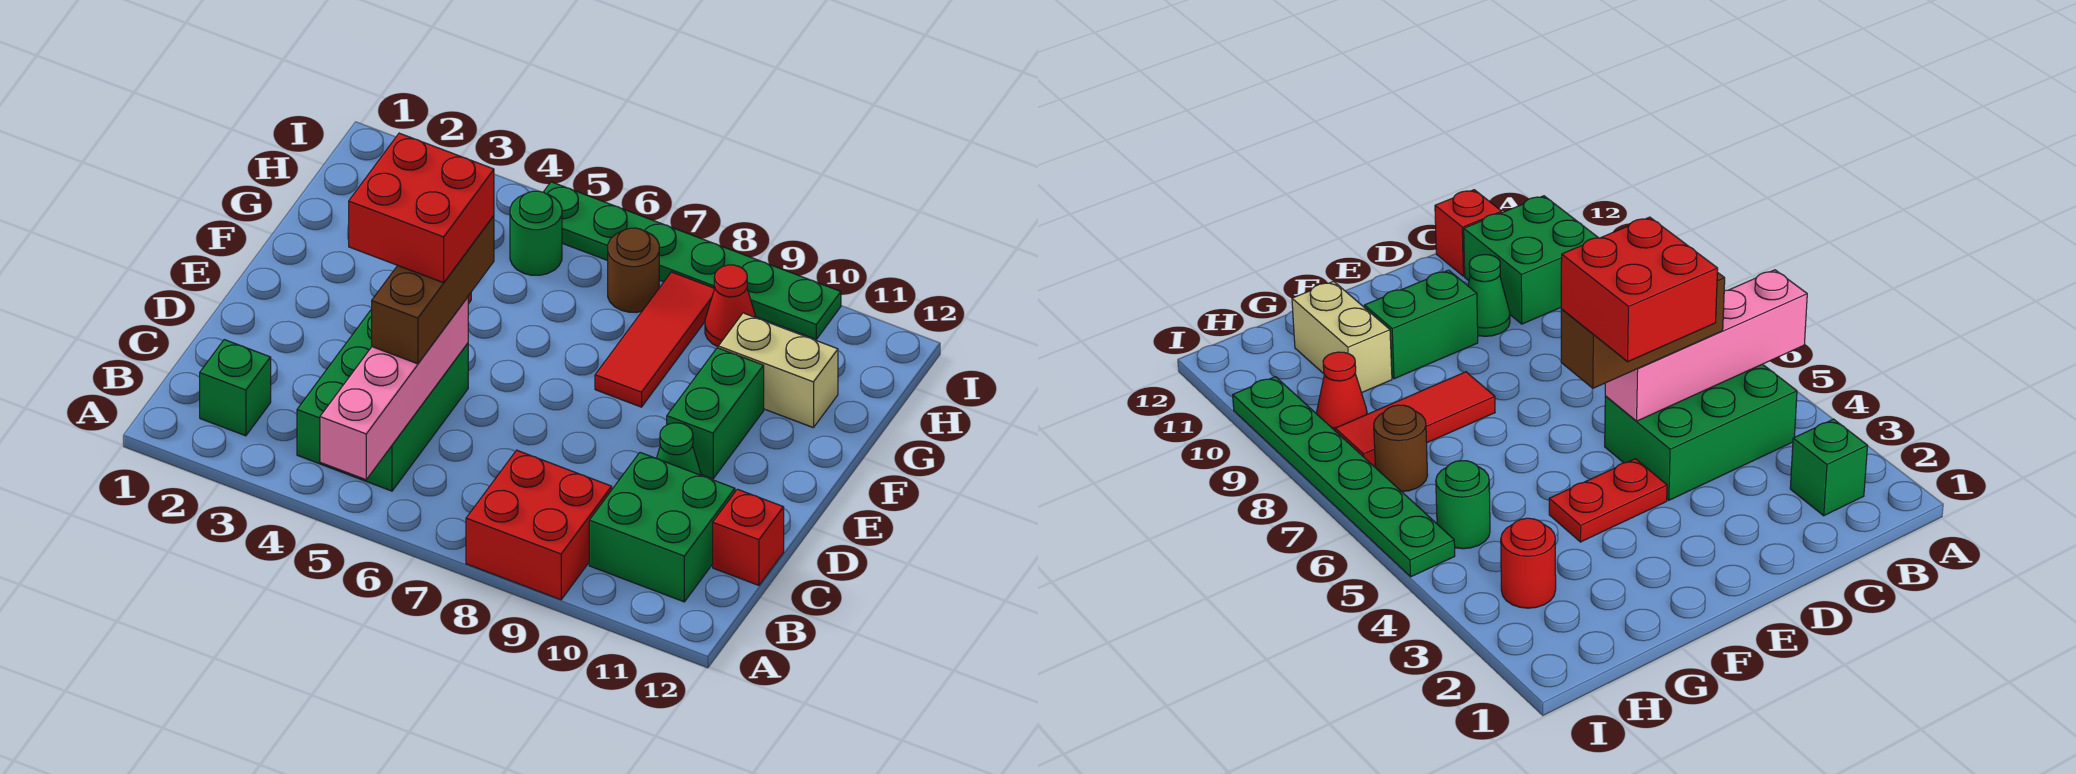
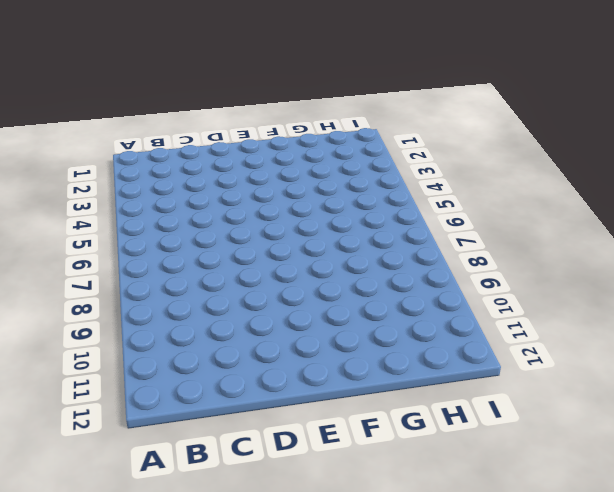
none -> red brick A8:B9 level 1
none -> green brick B2 level 1
none -> green brick B4:D5 level 1

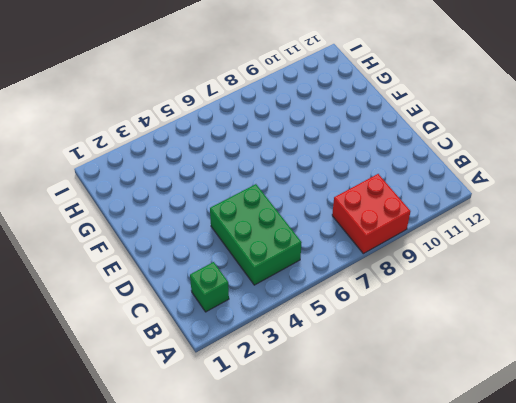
none -> green brick B10:C11 level 1
none -> red brick C12 level 1
none -> green cone D10 level 1

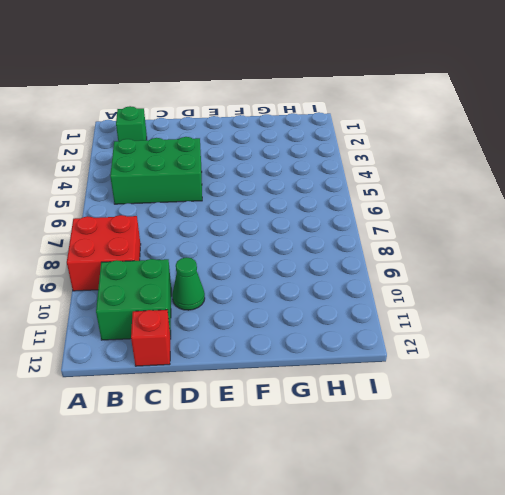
none -> red plate E4:F4 level 1
none -> green brick E10:F10 level 1
none -> red tile F8:H8 level 1

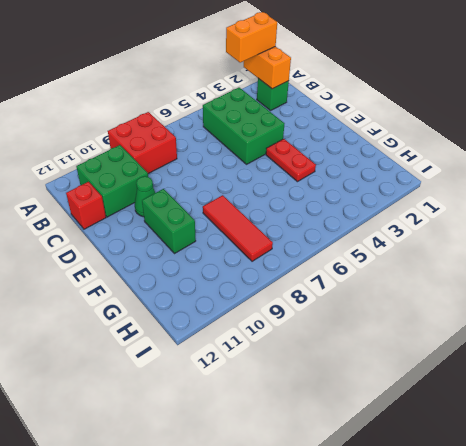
orange brick A2:B2 level 2 -> none
orange brick A2:A3 level 3 -> none
none -> tan brick G10:G11 level 1
none -> red round brick H3 level 1
none -> green round brick H5 level 1

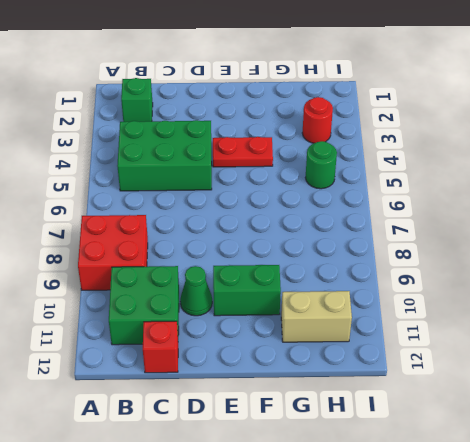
tan brick G11:H11 level 1 -> tan brick G10:G11 level 1
none -> red tile F8:H8 level 1
none -> brown round brick H7 level 1
none -> red cone H9 level 1

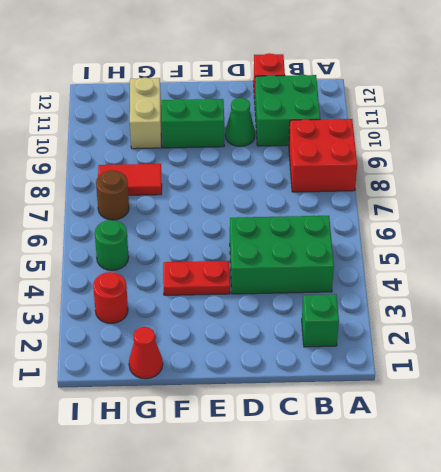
red cone G1 level 1 -> red cone H9 level 1
red tile G8:H8 level 1 -> red tile F8:H8 level 1
none -> green plate I5:I10 level 1
none -> pink brick A5:D5 level 2
none -> brown brick C5:E5 level 3

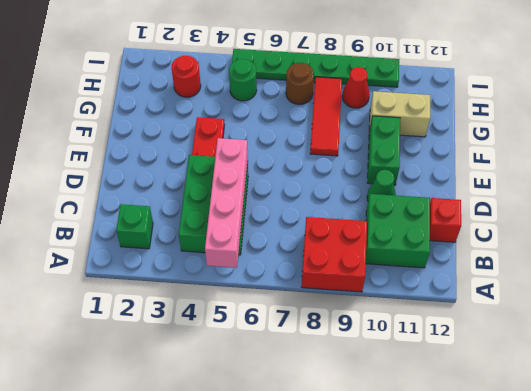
none -> brown brick C5:E5 level 3
none -> red brick D4:E5 level 4

